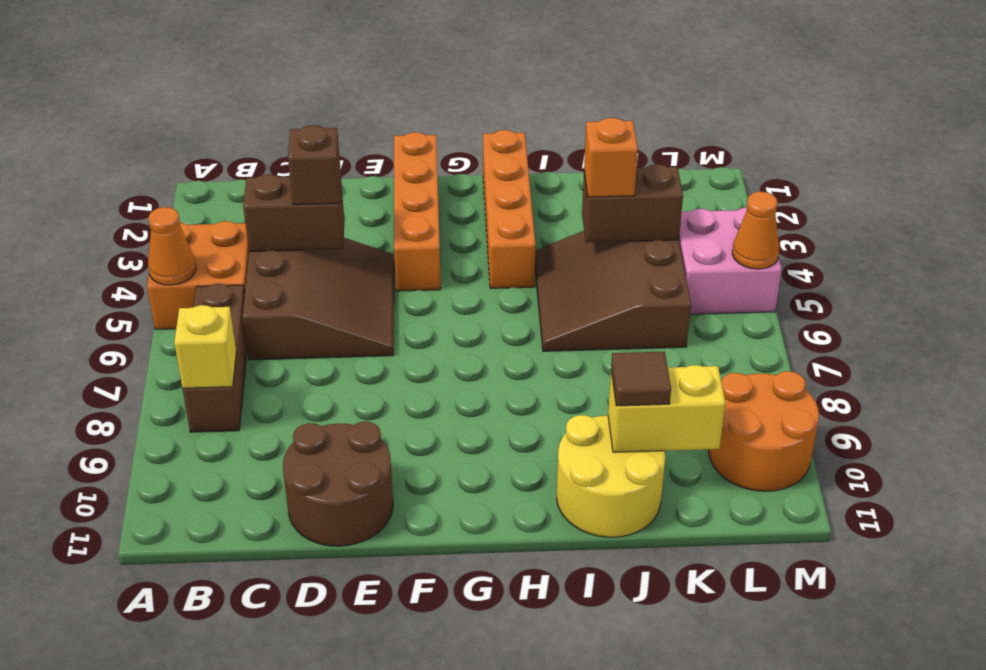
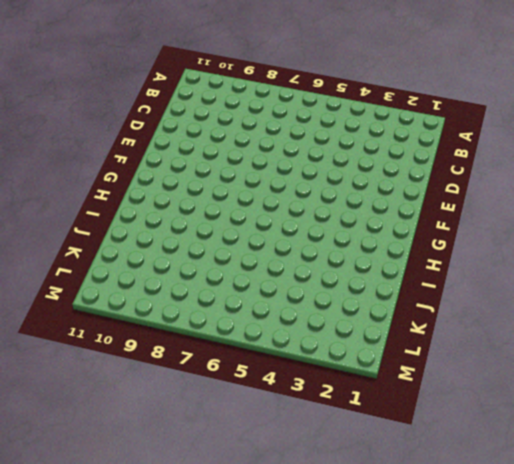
none -> orange brick A4:B5 level 1
none -> brown brick B6:B8 level 1
none -> brown slope C4:E6 level 1 top C

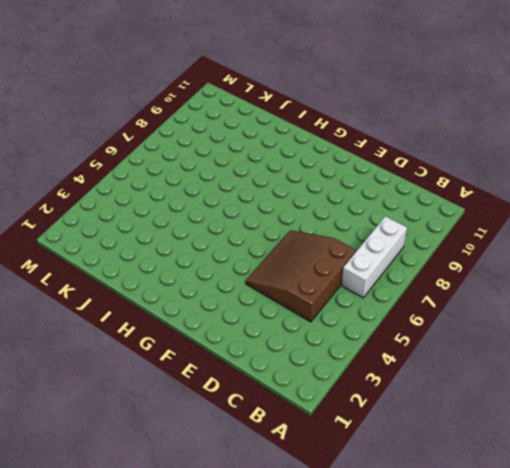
white brick B6:B8 level 1 -> brown brick B6:B8 level 1
none -> orange brick A4:B5 level 1
none -> brown round brick D10:E11 level 1
none -> orange brick F1:F4 level 1

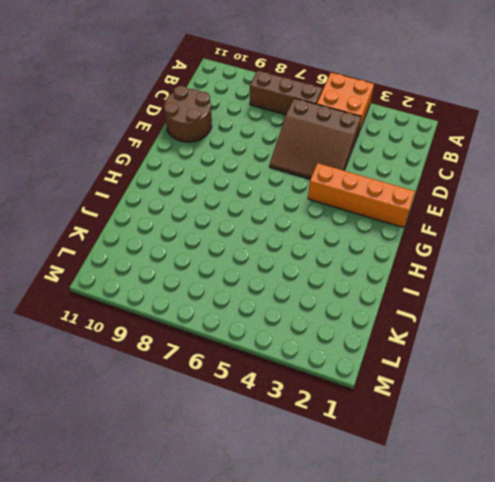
none -> orange brick H1:H4 level 1
none -> brown slope I4:K6 level 1 top K
none -> yellow round brick I10:J11 level 1

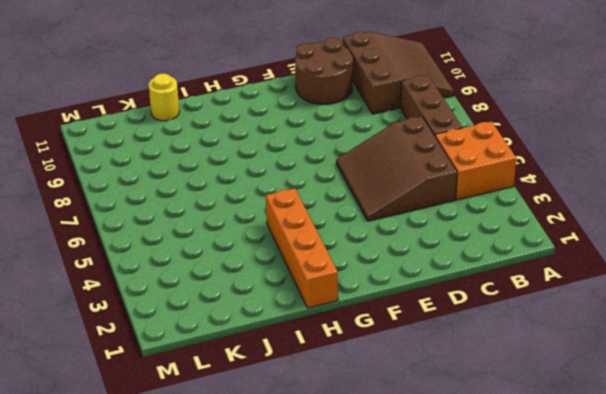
brown slope A9:C11 level 1 top C -> brown slope I4:K6 level 1 top K
yellow round brick J11 level 1 -> yellow round brick I10:J11 level 1
none -> orange brick F1:F4 level 1
none -> pink brick L4:M5 level 1
none -> orange round brick L9:M10 level 1

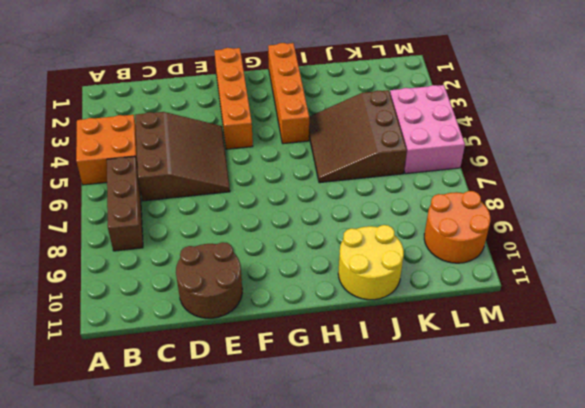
pink brick L4:M6 level 1 -> pink brick L4:M5 level 1
none -> orange cone A5 level 2
none -> yellow brick B8 level 2
none -> brown brick C4:D4 level 2

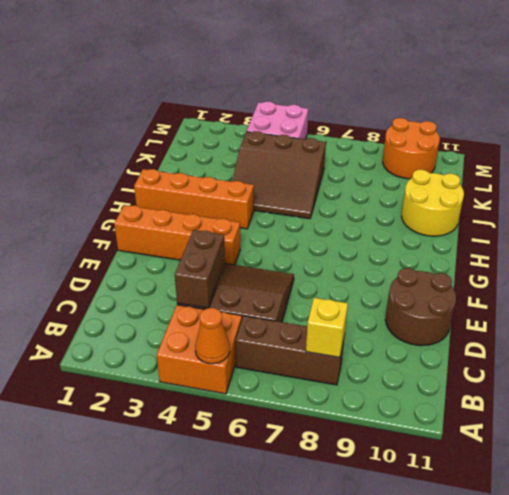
none -> brown brick J4:K4 level 2
none -> yellow brick J10:K10 level 2
none -> orange cone M5 level 2

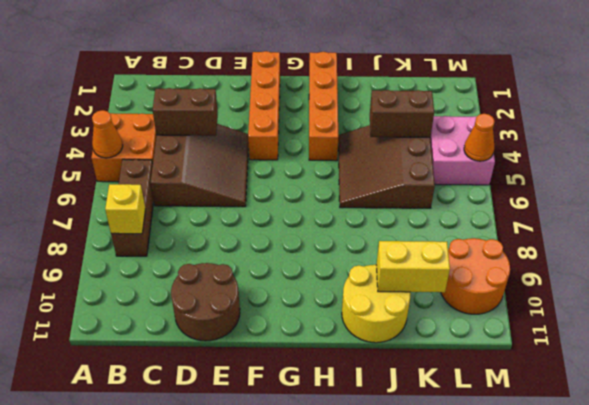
none -> brown brick D4 level 3
none -> orange brick J4 level 3
none -> brown tile J10 level 3

